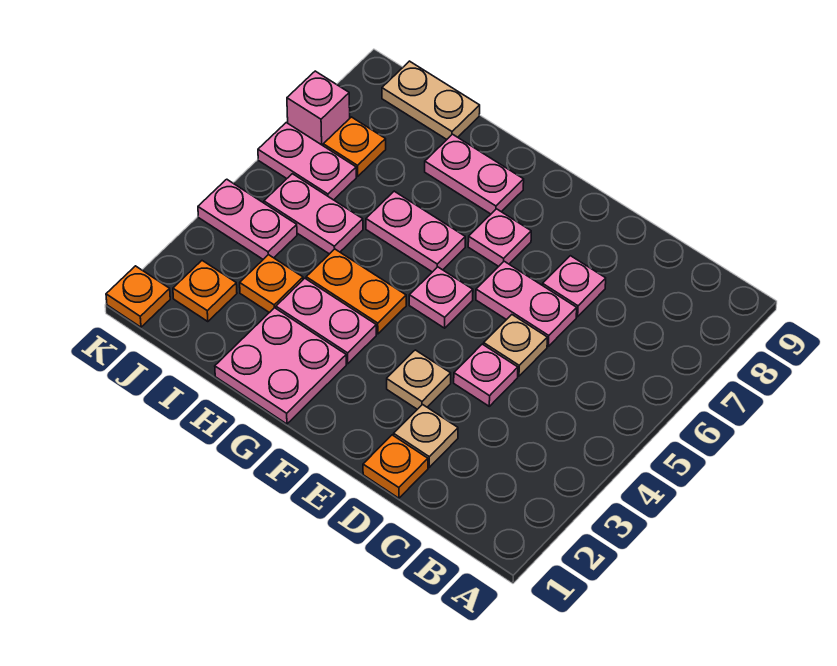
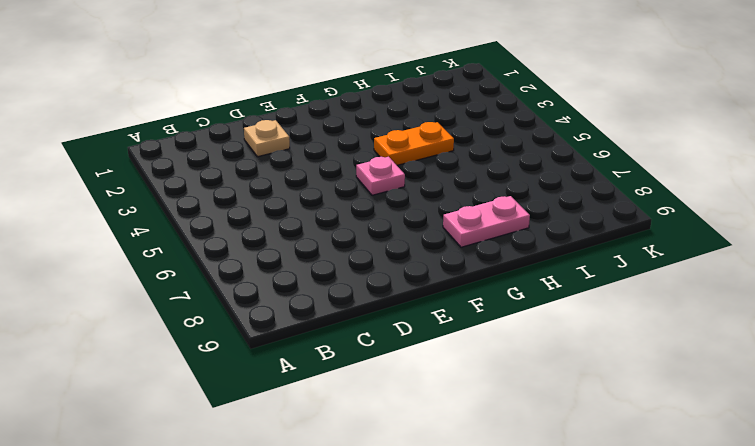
none -> orange plate D1 level 1
none -> pink plate D4 level 1
none -> tan plate D5 level 1

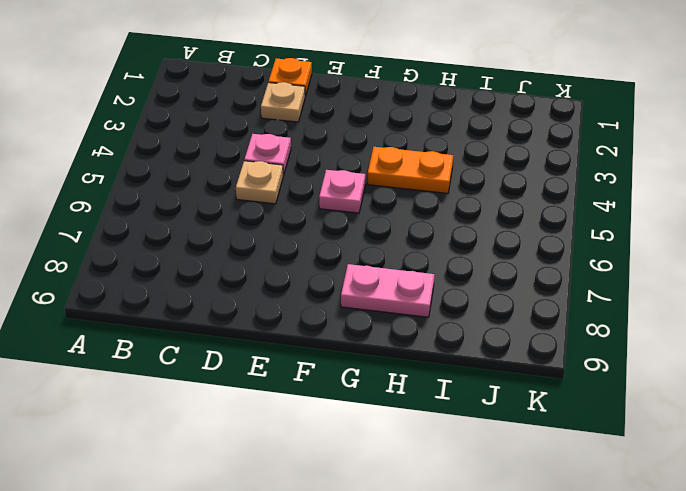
none -> pink plate D6:E6 level 1
none -> pink plate D7 level 1
none -> tan plate E3 level 1

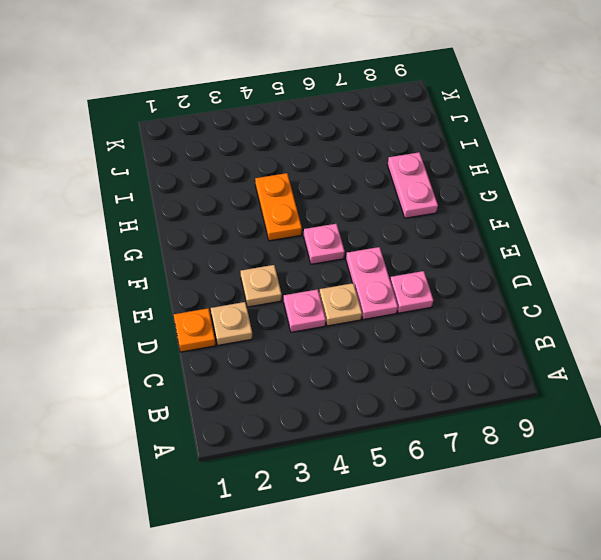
none -> pink plate F7 level 1
none -> pink plate G1:H2 level 1
none -> pink plate G3:H3 level 1

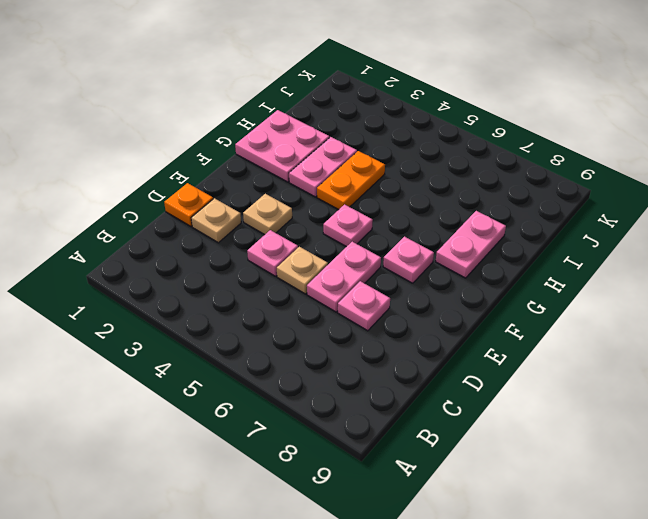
none -> pink plate G6:H6 level 1
none -> orange plate I3 level 1
none -> pink plate I5:J5 level 1

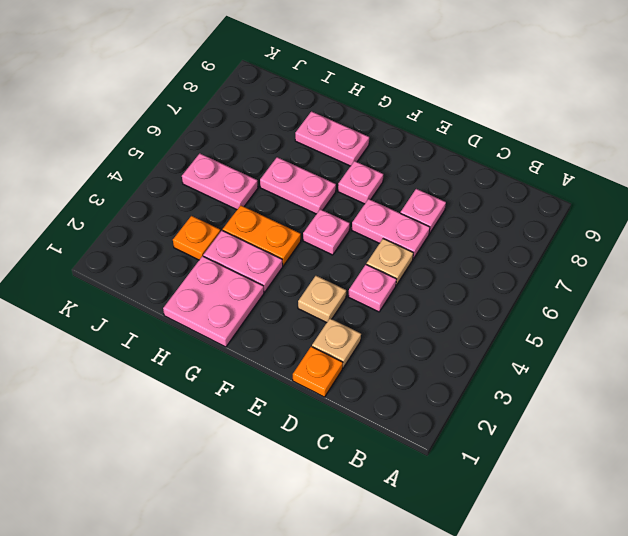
none -> tan plate I9:J9 level 1
none -> orange plate J2 level 1
none -> pink plate J4:K4 level 1

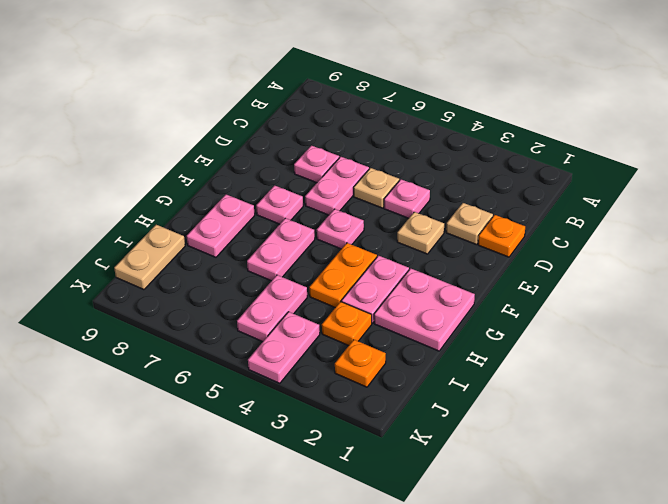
none -> pink plate J6:K6 level 1
none -> orange plate J7 level 1
none -> orange plate K1 level 1

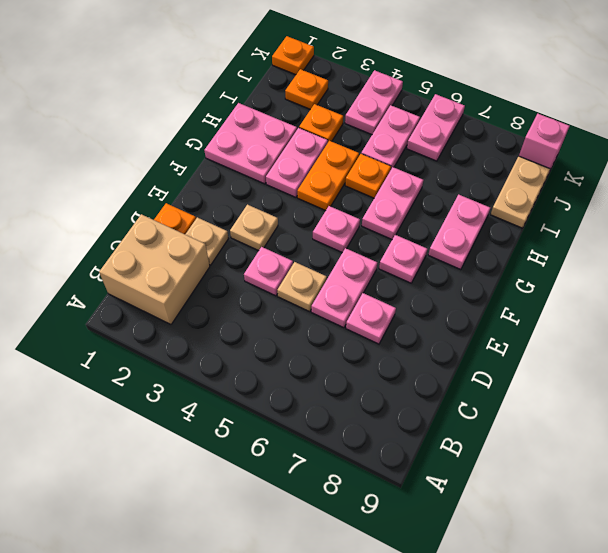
tan brick B1:C2 level 1 -> none
orange plate H5 level 1 -> orange plate J7 level 1
pink brick K9 level 1 -> pink brick K7 level 1

